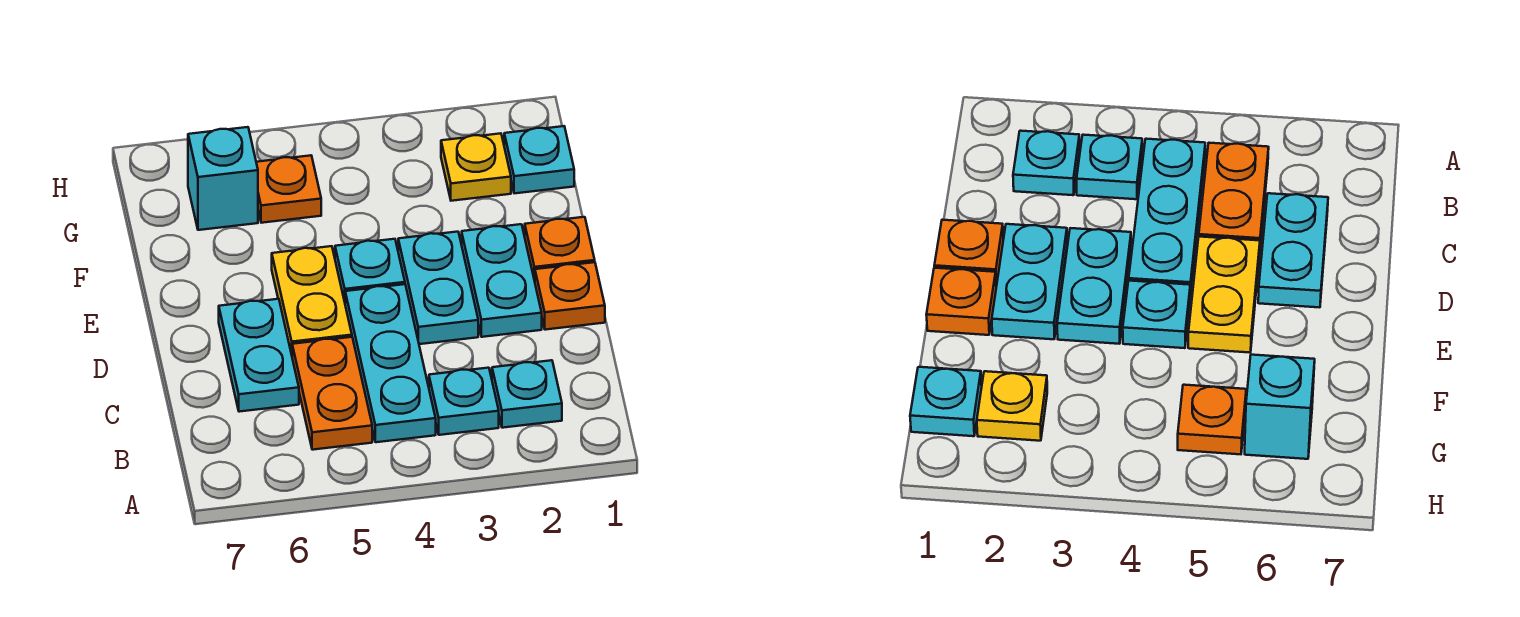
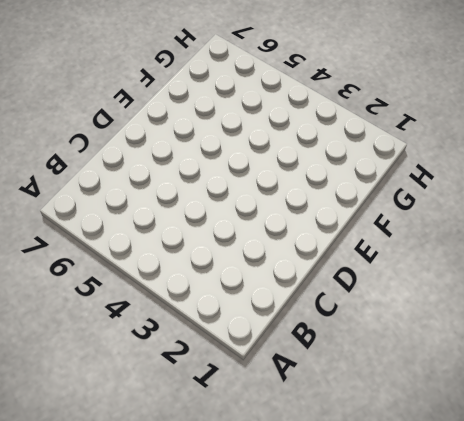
none -> cyan plate B2 level 1
none -> cyan plate B3 level 1
none -> cyan plate B4:D4 level 1

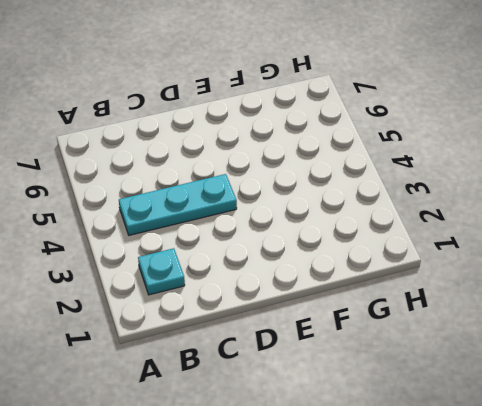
none -> cyan plate B3 level 1
none -> orange plate B5:C5 level 1
none -> cyan plate C6:D6 level 1

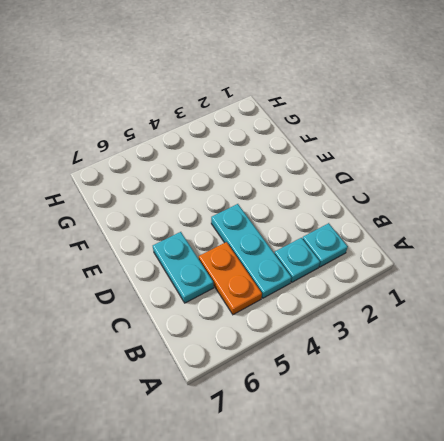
none -> orange plate D1 level 1
none -> cyan plate D2:E2 level 1
none -> cyan plate D3:E3 level 1

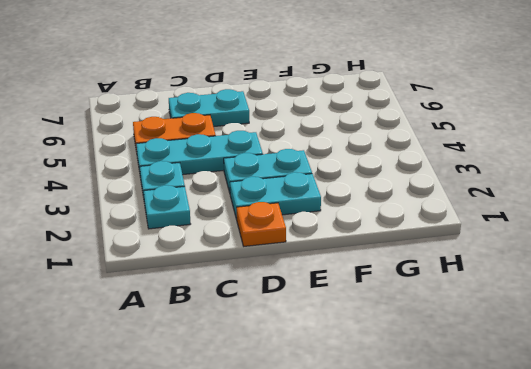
none -> yellow plate D5:E5 level 1
none -> orange plate E1 level 1
none -> cyan plate E4 level 1

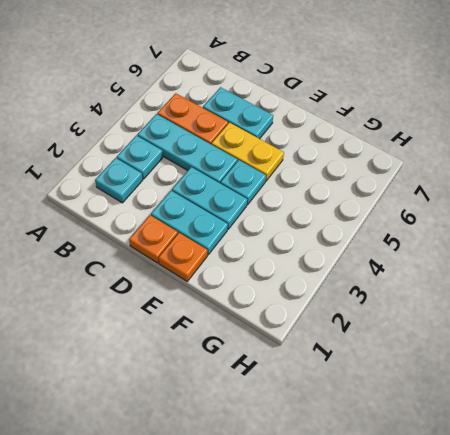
none -> cyan plate G1 level 1
none -> yellow plate G2 level 1
none -> orange plate G5 level 1

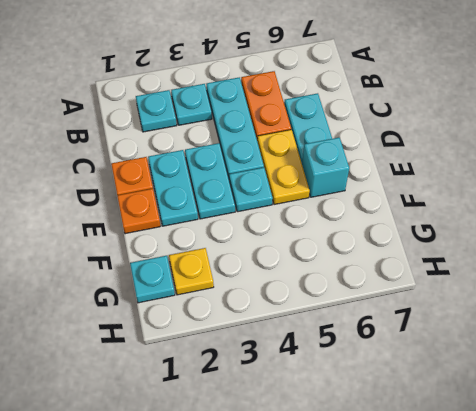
cyan brick E6 level 1 -> cyan brick G6 level 1
none -> orange plate G5 level 1

